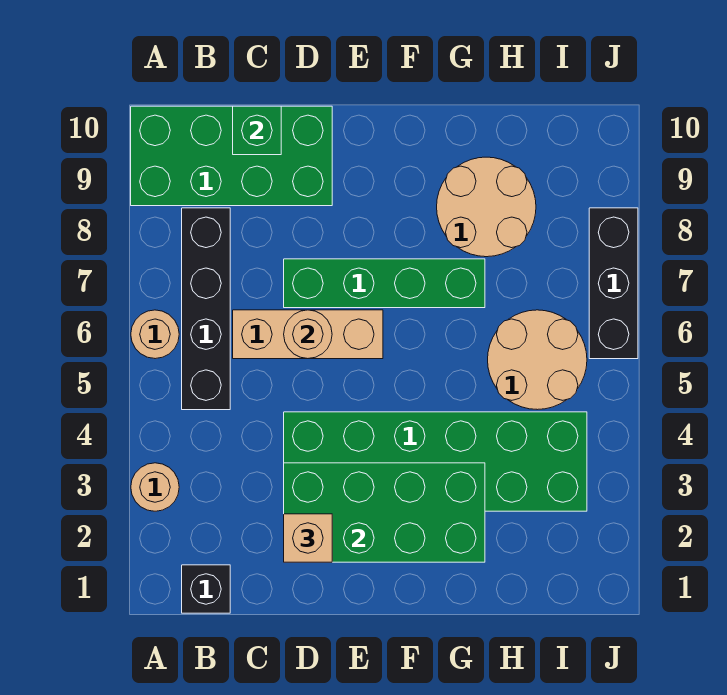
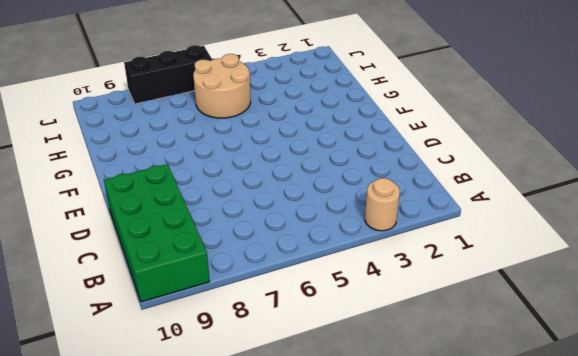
none -> tan round brick A6 level 1
none -> black brick B1 level 1
none -> black brick B5:B8 level 1

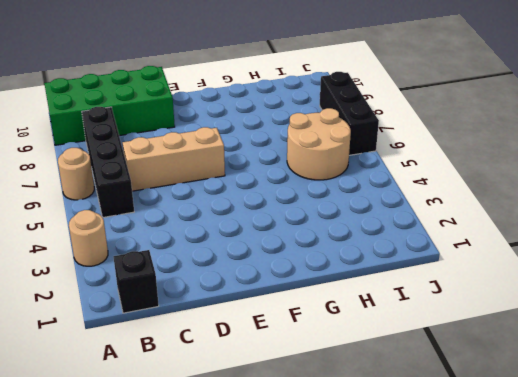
none -> green brick D3:I4 level 1
none -> green brick D7:G7 level 1
none -> tan round brick G8:H9 level 1

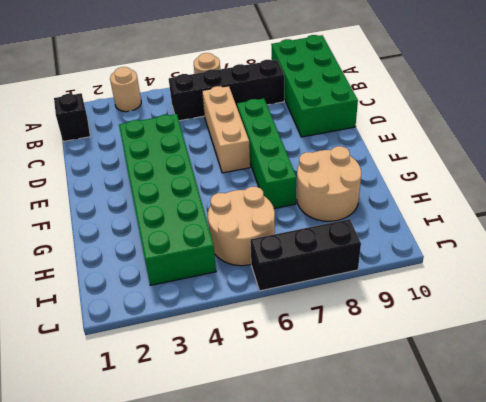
none -> green brick C10 level 2
none -> green brick D2:G3 level 2
none -> tan round brick D6 level 2

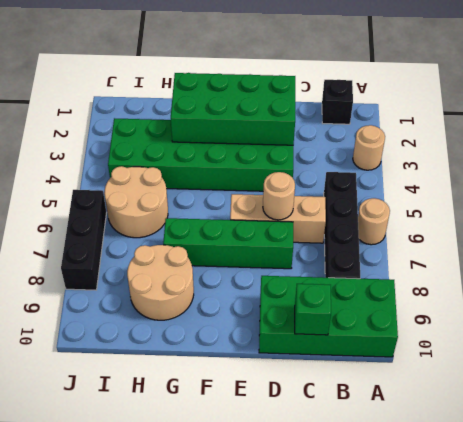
none -> tan brick D2 level 3

